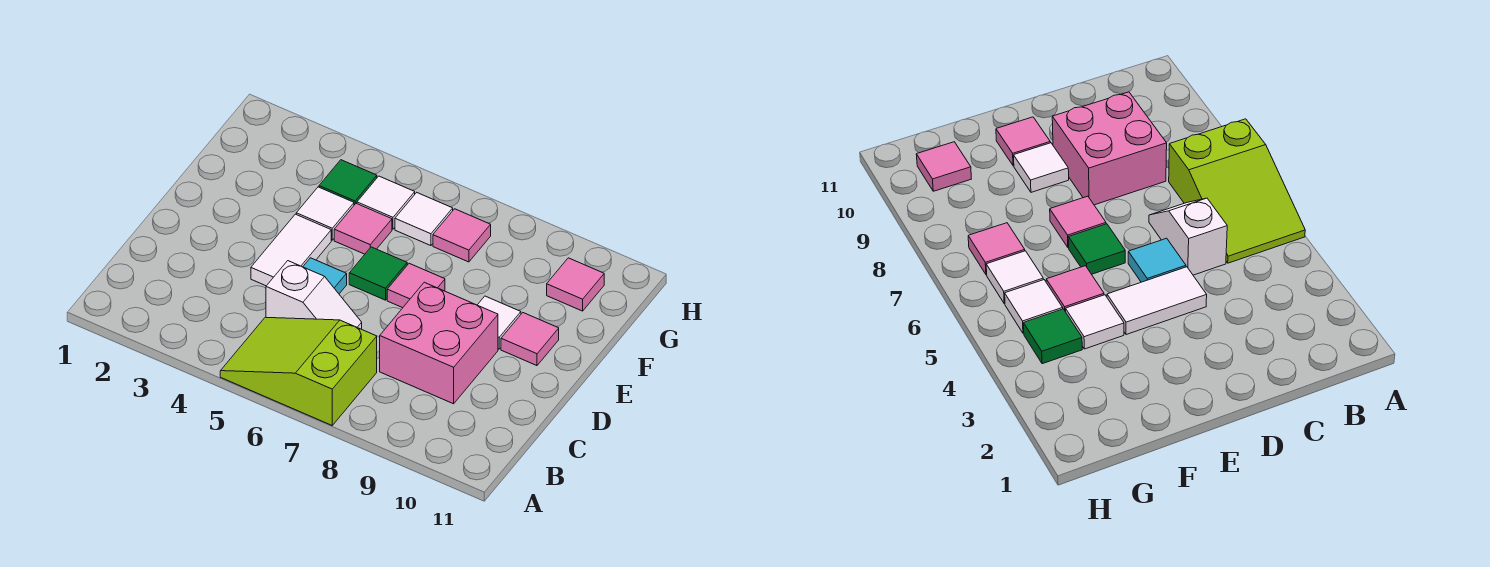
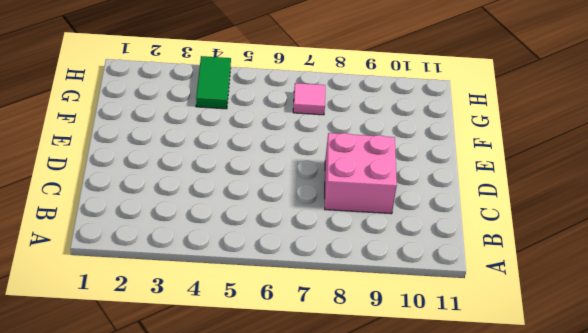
green tile G4:H4 level 1 -> green tile G4 level 1
none -> lime slope A5:B7 level 1 top 7
none -> white slope C5:C6 level 1 top 5
none -> white tile D4:E4 level 1

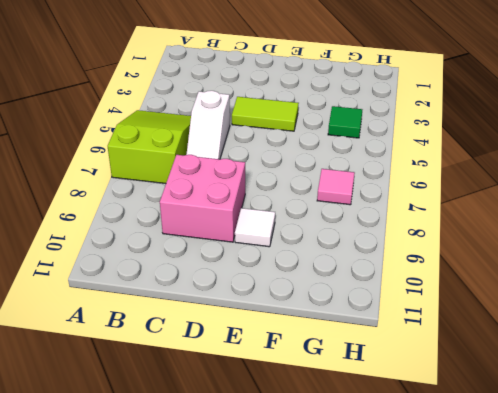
lime tile D4:E4 level 1 -> white tile D4:E4 level 1
none -> cyan tile D5 level 1
none -> green tile E6 level 1
none -> pink tile E7 level 1

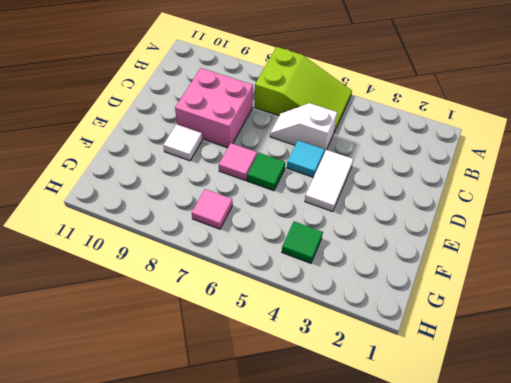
none -> pink tile E10 level 1
none -> white tile F4 level 1
none -> pink tile F5 level 1

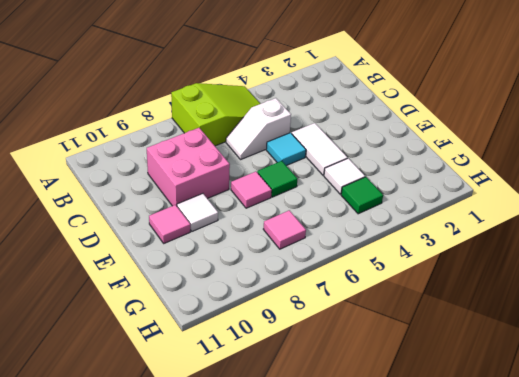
none -> pink tile F5 level 1
none -> white tile G5 level 1
none -> white tile G6 level 1

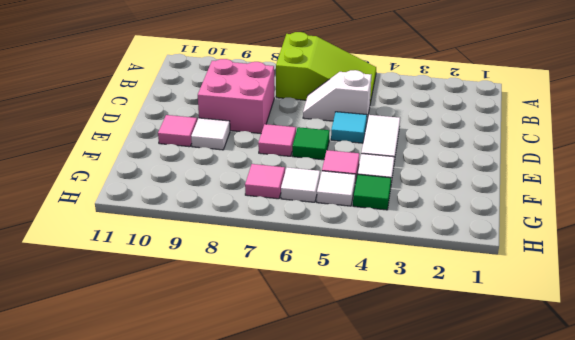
none -> pink tile G10 level 1

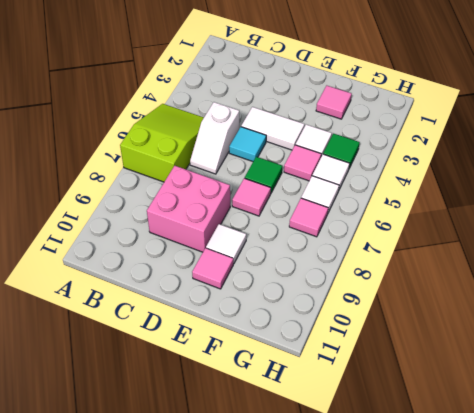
pink tile F2 level 1 -> pink tile G10 level 1

